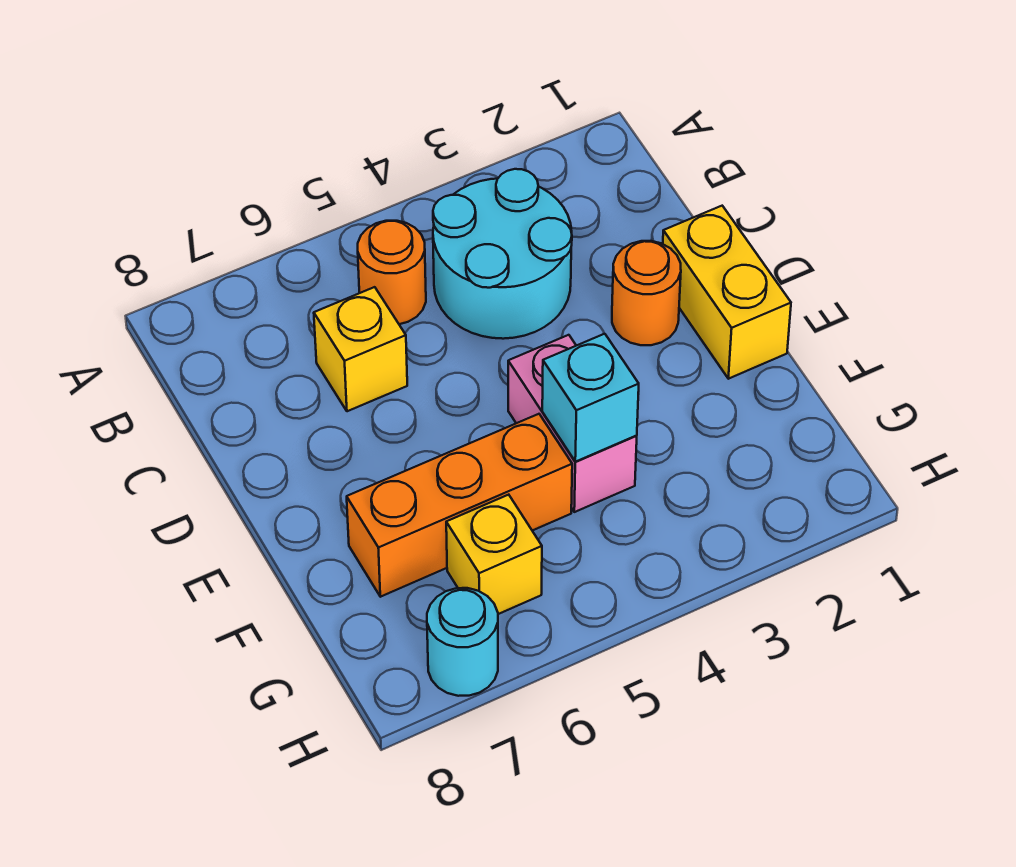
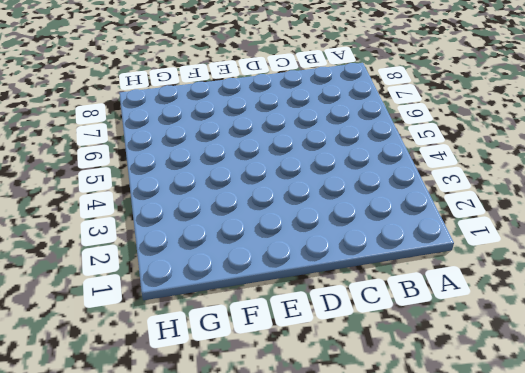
none -> cyan round brick B3:C4 level 1
none -> orange round brick B5 level 1

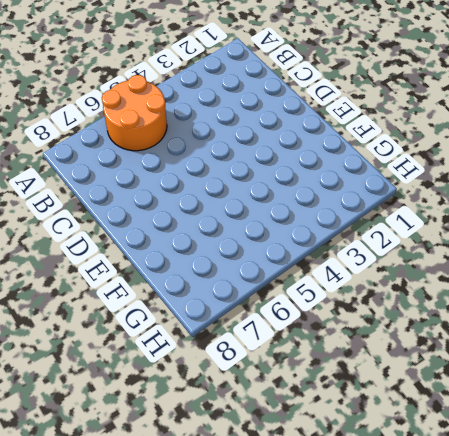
orange round brick A5:B6 level 1 -> orange round brick B5 level 1
none -> cyan round brick B3:C4 level 1
none -> yellow brick C6 level 1

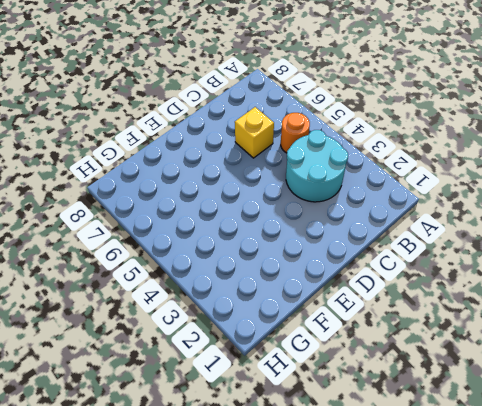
none -> yellow brick D1:E1 level 1
none -> orange round brick D2 level 1

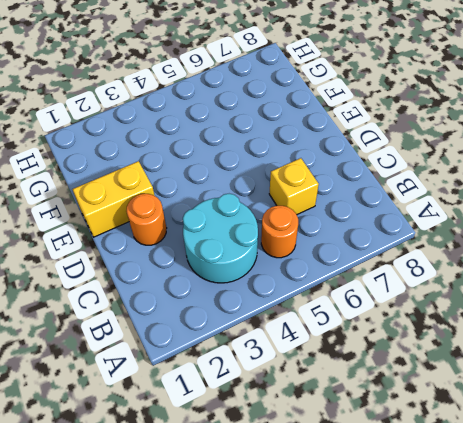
yellow brick E1:E2 level 1 -> yellow brick D1:E1 level 1
none -> pink brick E4:F4 level 1
none -> orange brick F5:F7 level 1

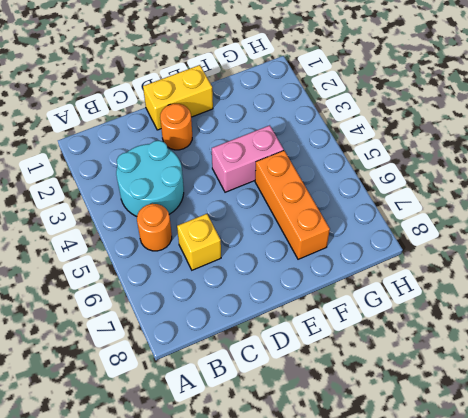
none -> yellow brick G6 level 1
none -> cyan round brick H7 level 1

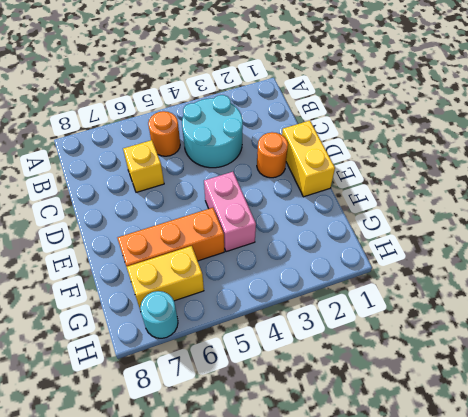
yellow brick G6:G7 level 1 -> yellow brick G6 level 1
none -> cyan brick F4 level 2

